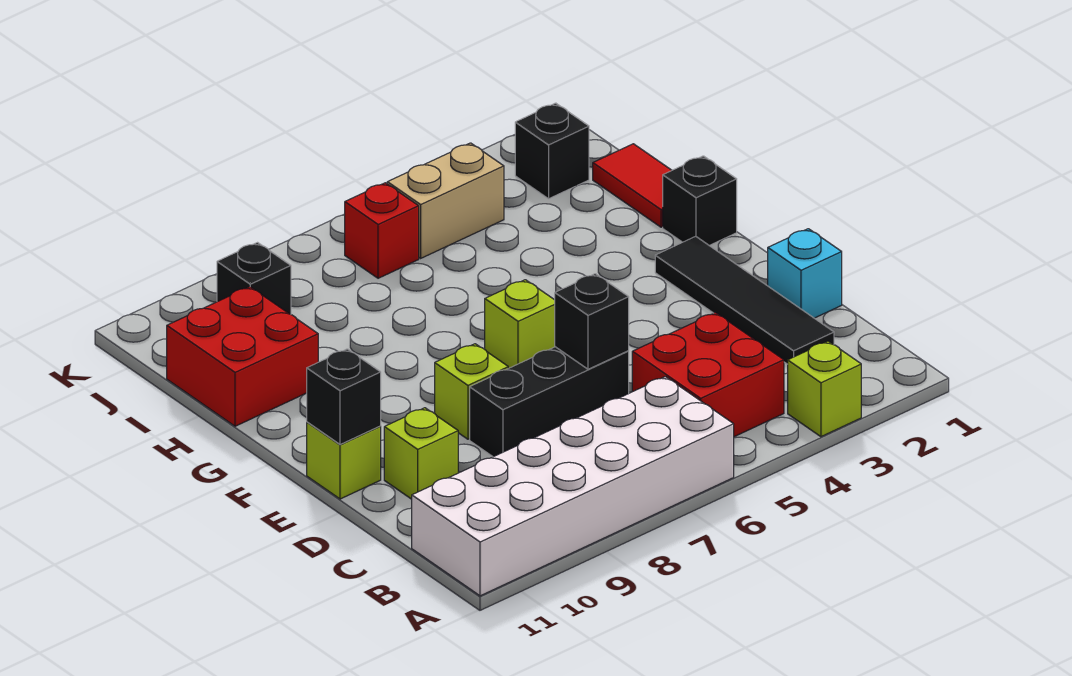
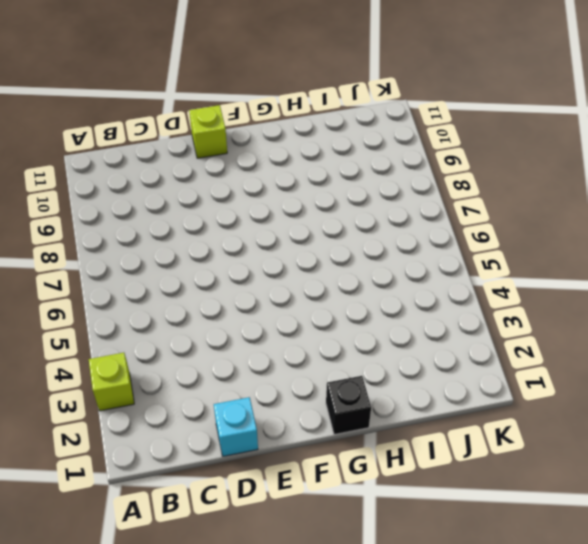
none -> white brick A6:B11 level 1
none -> red brick B4:C5 level 1
none -> black tile C2:F2 level 1

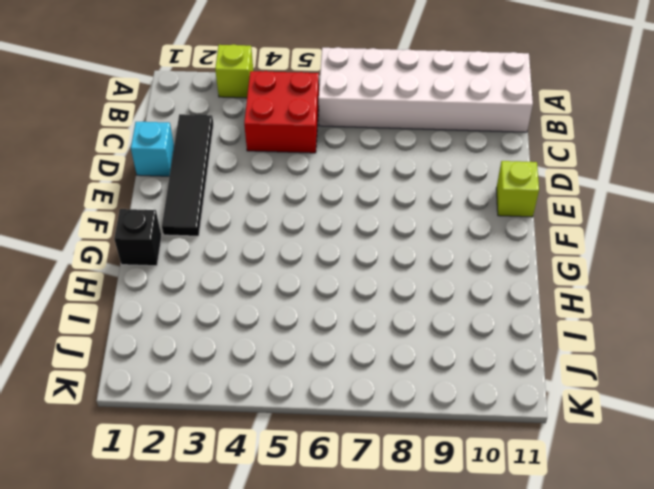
none -> black brick D6:D8 level 1
none -> lime brick D10 level 1
none -> lime brick E8 level 1

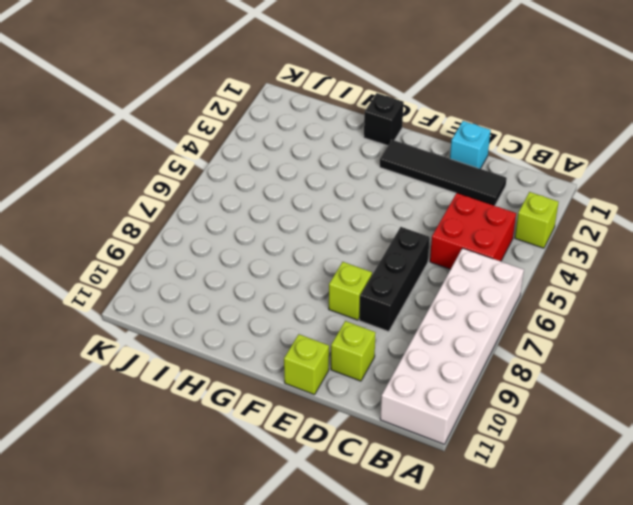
none -> lime brick F6 level 1
none -> red tile H1:I1 level 1
none -> red brick H10:I11 level 1

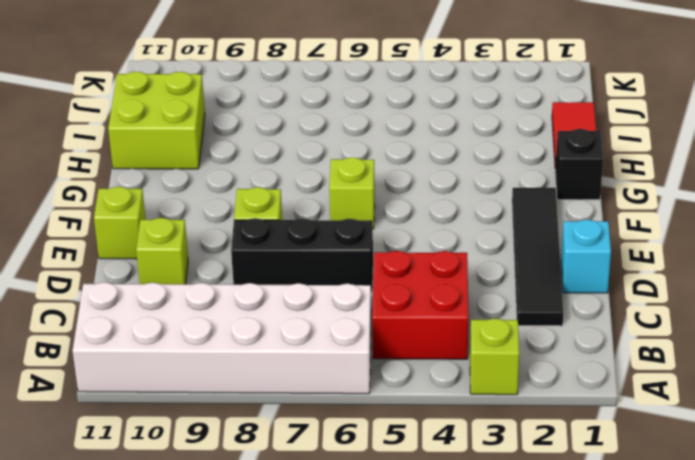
lime brick H10:I11 level 1 -> red brick H10:I11 level 1
none -> black brick J2 level 1
none -> tan brick J4:J5 level 1
none -> red brick J6 level 1

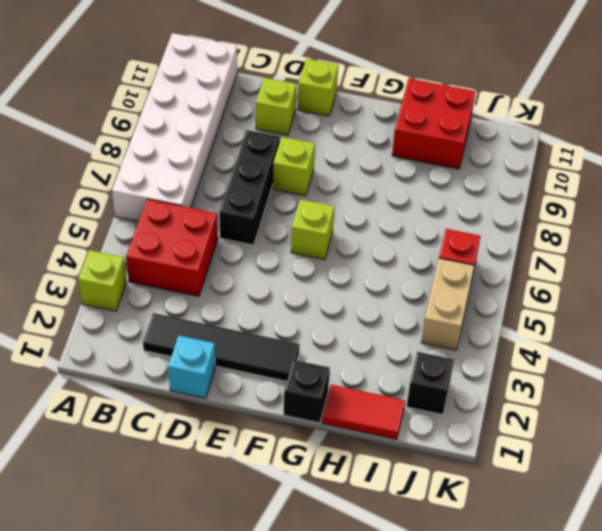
none -> black brick J9 level 1
none -> black brick D6 level 2
none -> black brick E11 level 2

